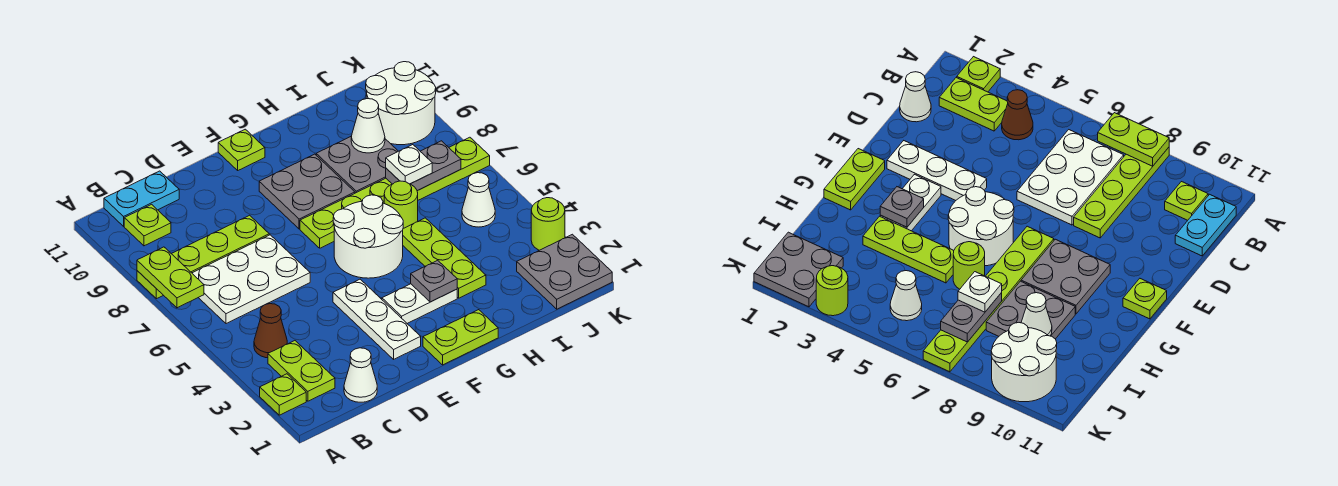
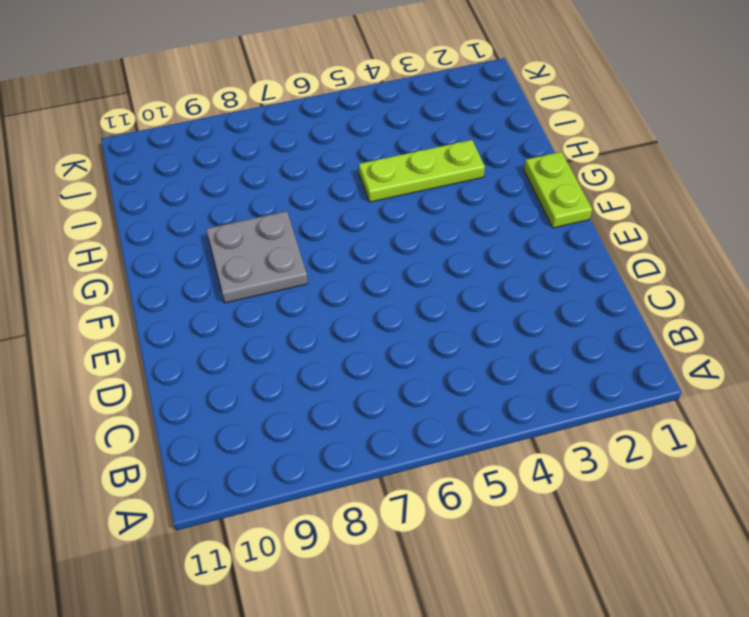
none -> lime plate A2 level 1
none -> lime plate A8:D8 level 1
none -> lime plate B2:B3 level 1

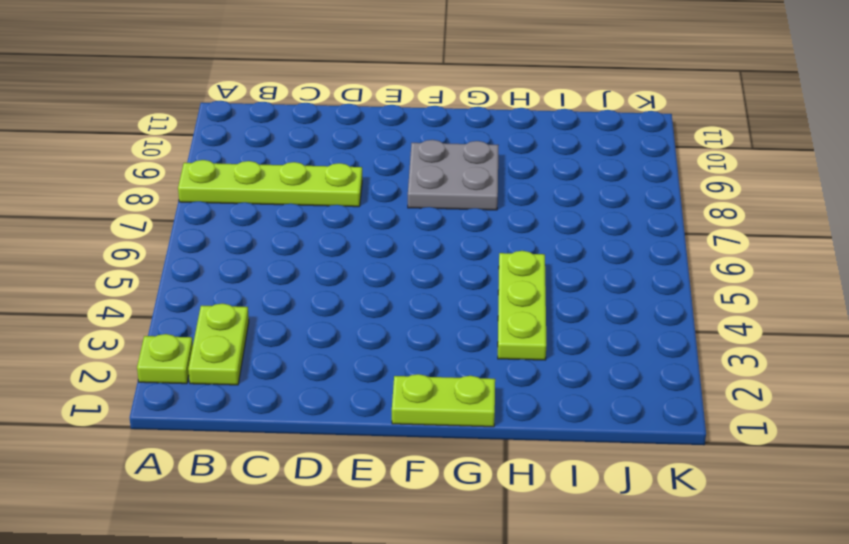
none -> brown cone B4 level 1
none -> white plate B6:D7 level 1
none -> lime plate B10 level 1

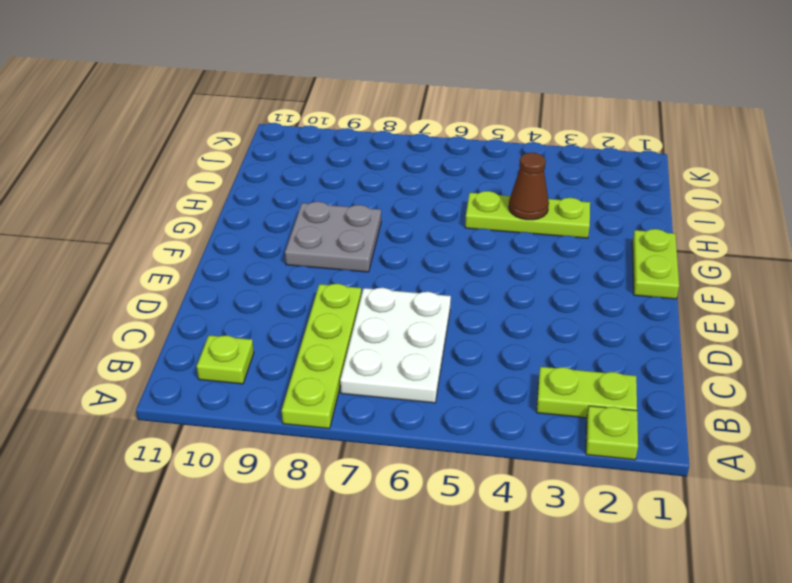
brown cone H4 level 2 -> brown cone B4 level 1
none -> cyan plate B11:C11 level 1
none -> white cone C1 level 1
none -> white plate E2:E4 level 1

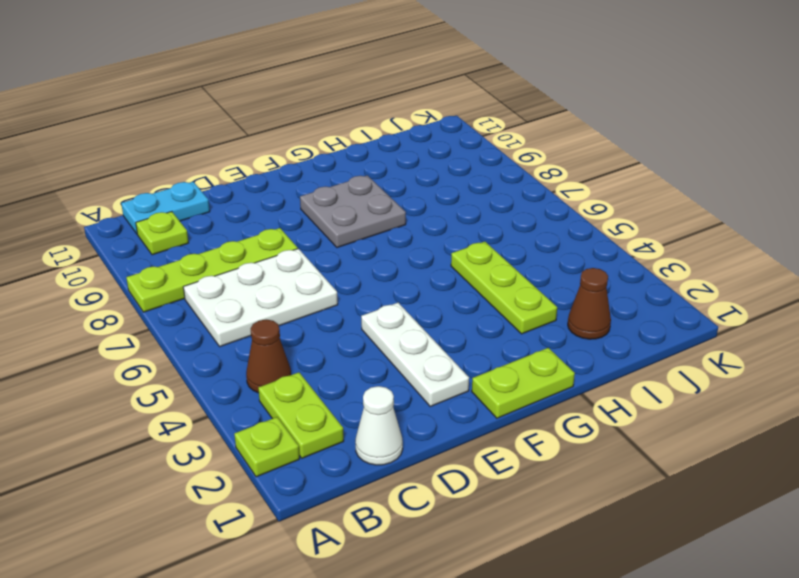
brown cone I2 level 1 -> none
none -> white plate F3:G3 level 1
none -> white round brick F5:G6 level 1
none -> lime plate F7:K7 level 1

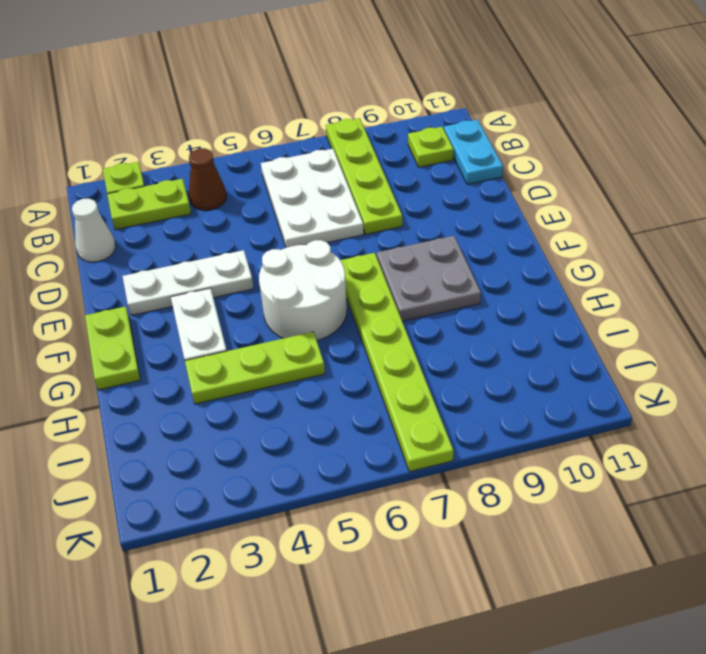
none -> lime plate F11 level 1
none -> lime round brick H6 level 1
none -> grey plate H8:I9 level 1

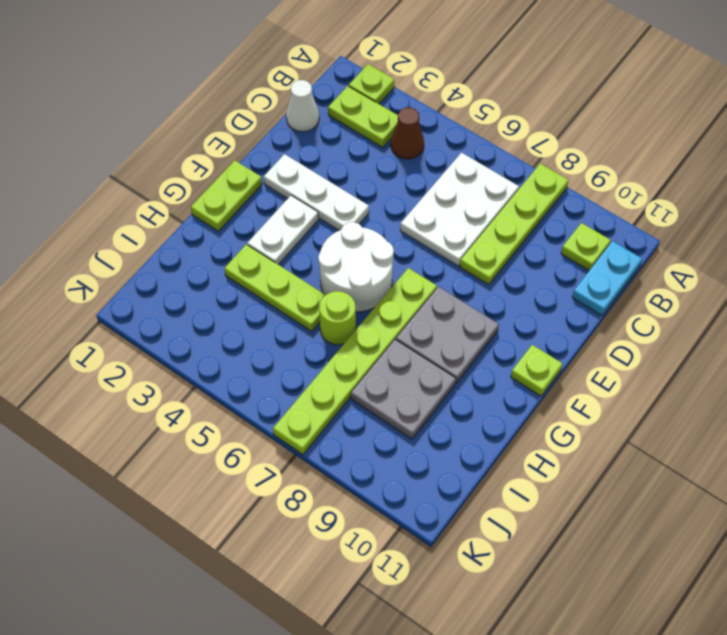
none -> grey plate J1:K2 level 1
none -> white cone J5 level 1
none -> white round brick J9:K10 level 1

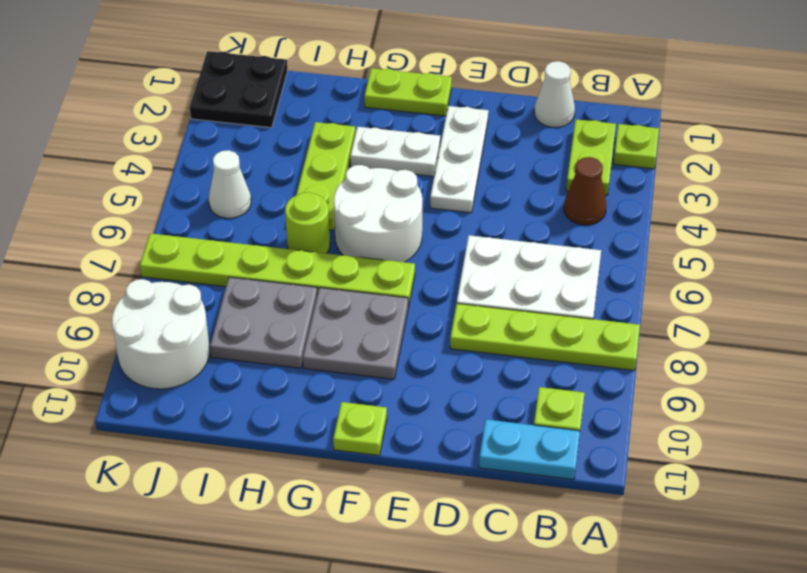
black plate J1:K2 level 1 -> grey plate J1:K2 level 1
none -> lime round brick K3 level 1
none -> lime plate A7:A8 level 2
none -> grey plate G3 level 2

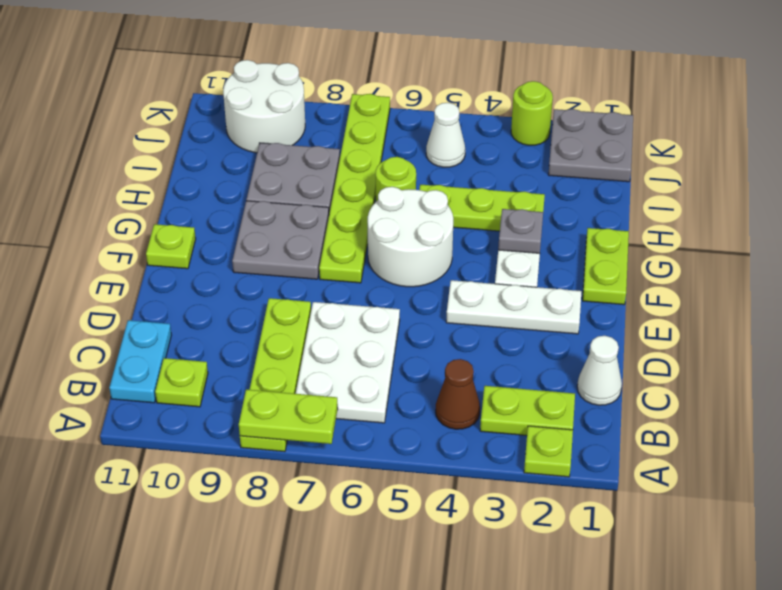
none -> grey plate I7:J7 level 2
none -> white cone I9 level 2
none -> white plate I7 level 3

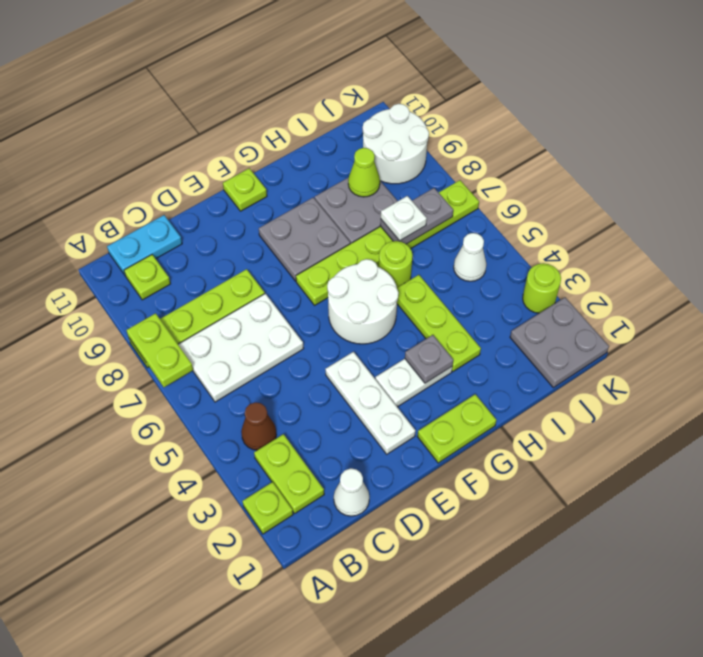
lime cone I9 level 2 -> white cone I9 level 2

